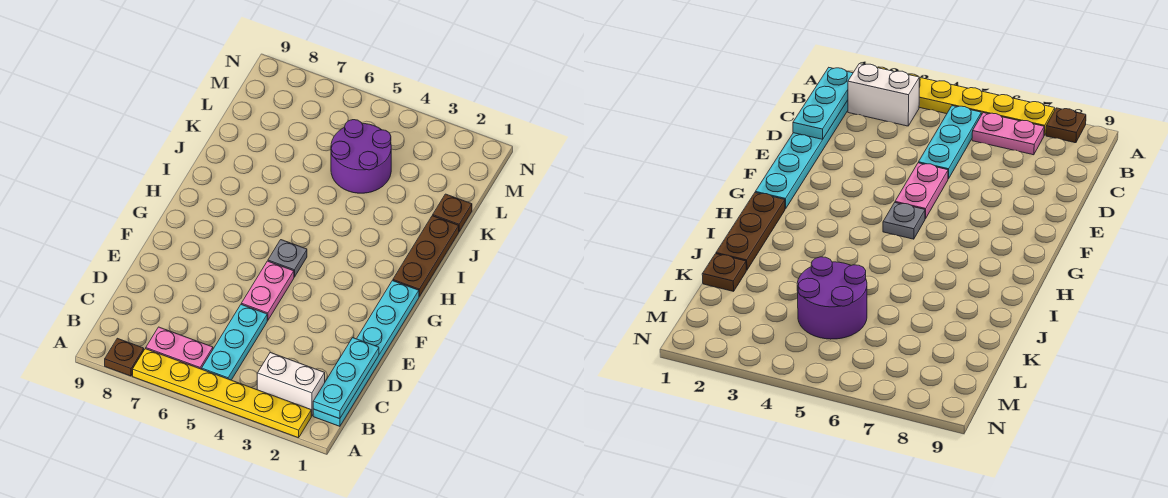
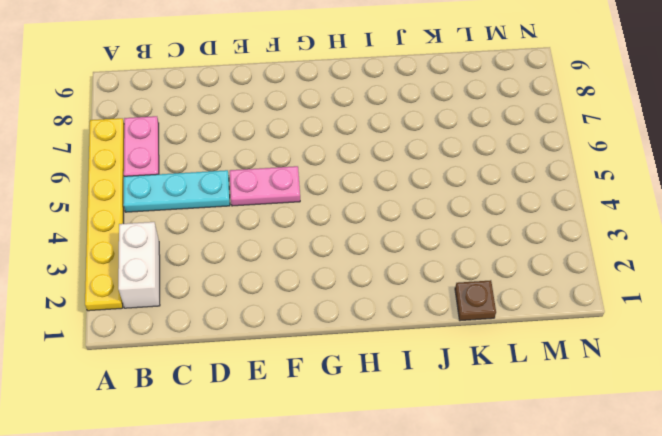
none -> brown plate A8 level 1
none -> cyan plate B1:G1 level 1
none -> grey plate G5 level 1

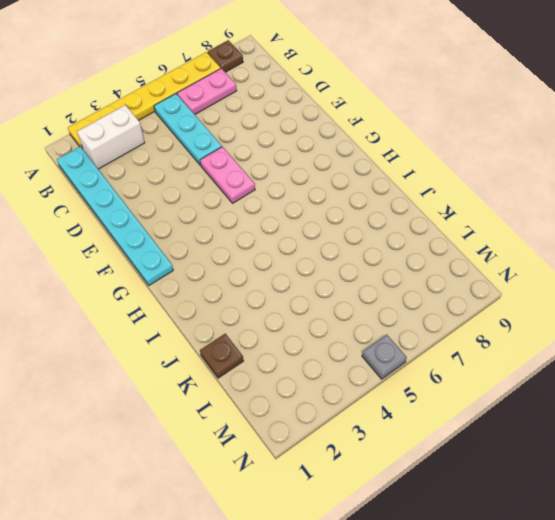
grey plate N5 level 1 -> grey plate G5 level 1
none -> brown plate H1:J1 level 1
none -> purple round brick K4:L5 level 1
none -> cyan plate B1:D1 level 2

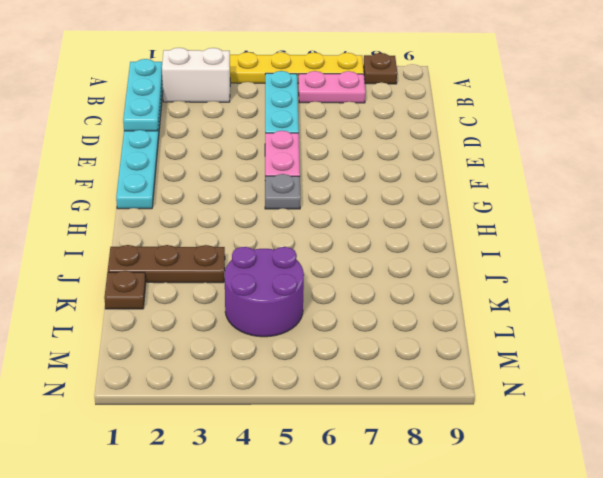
brown plate J1:J3 level 1 -> brown plate H1:J1 level 1

